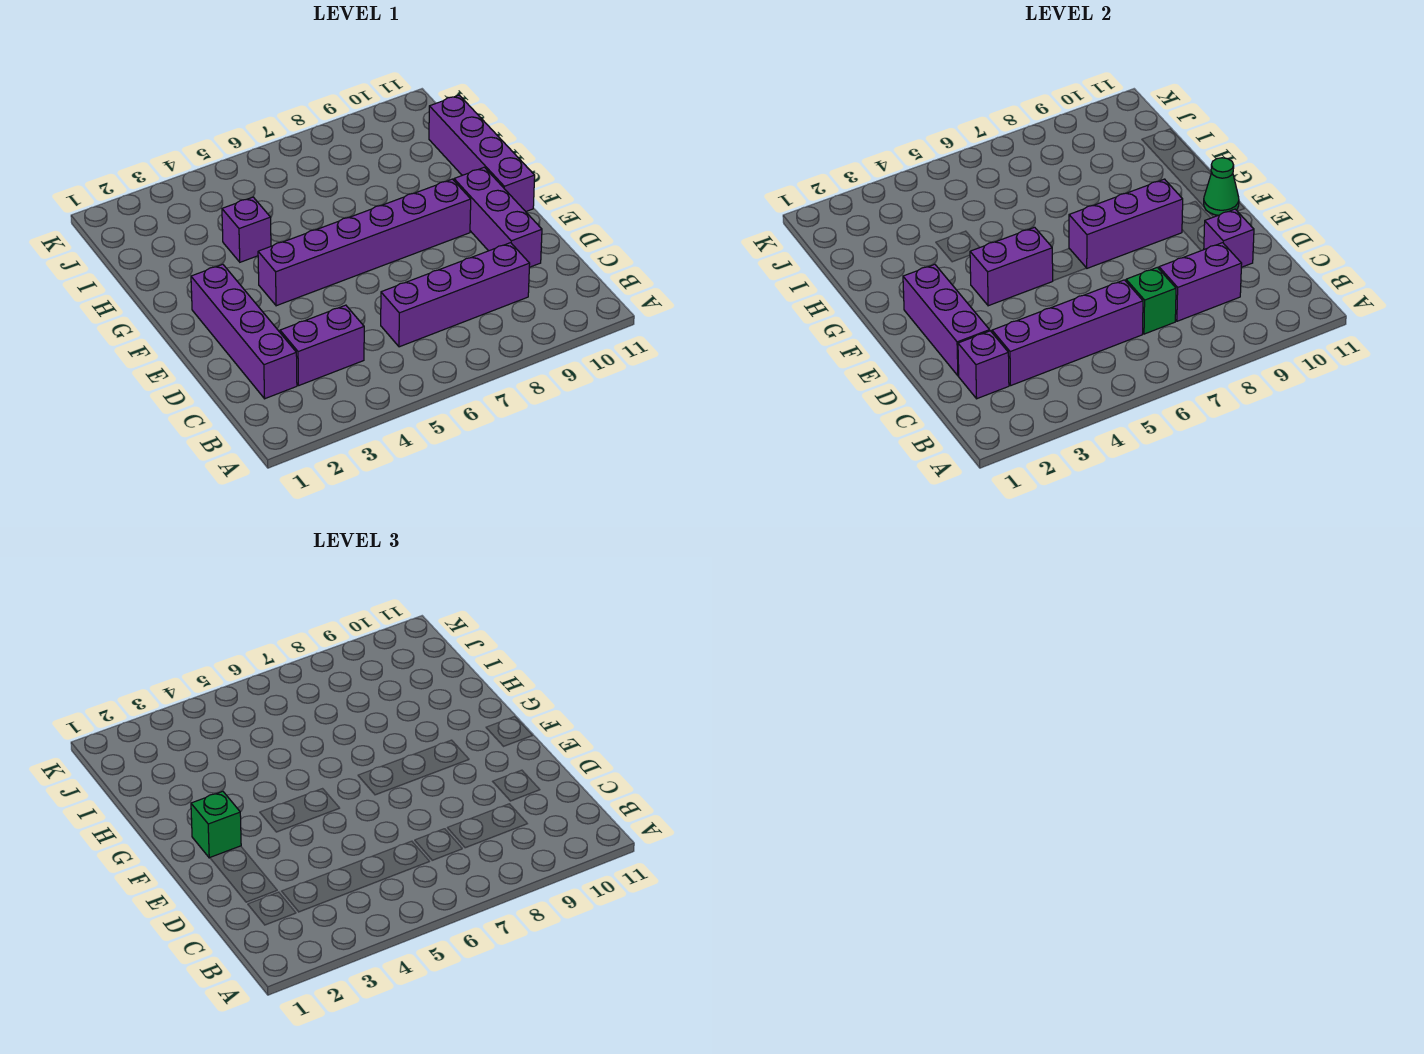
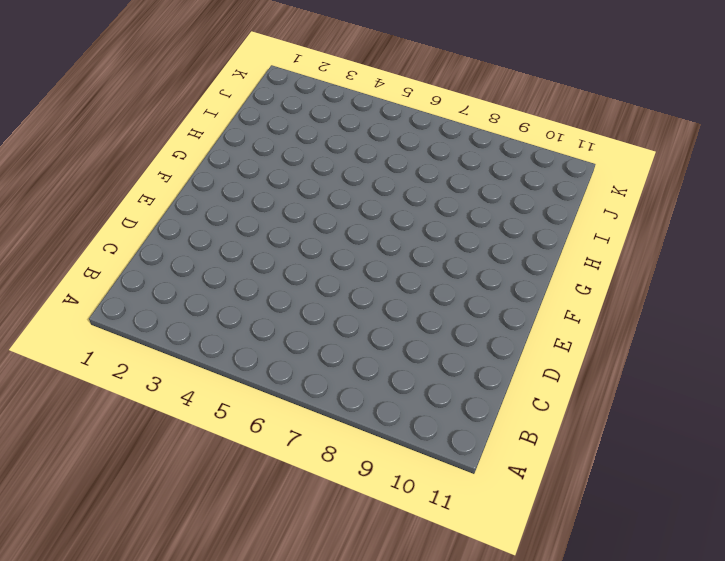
none -> purple brick C2:F2 level 1
none -> purple brick C3:C4 level 1
none -> purple brick C6:C9 level 1

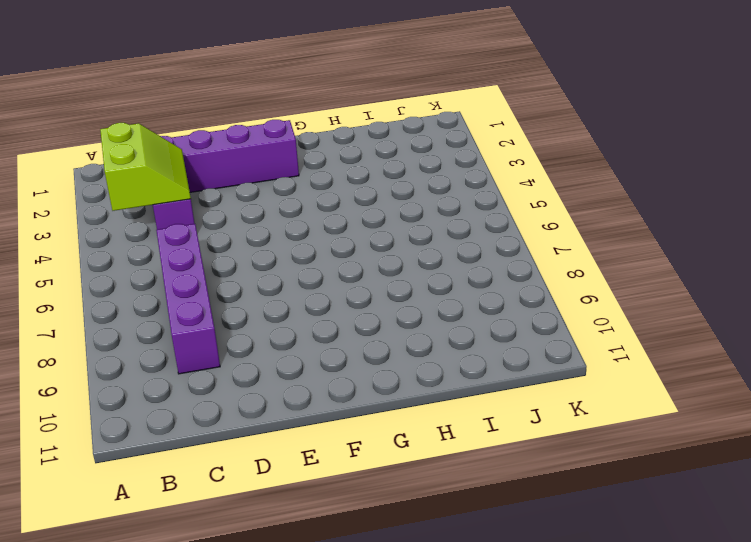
lime slope B3:C4 level 2 top B -> purple brick C3:C6 level 2
none -> purple brick D10:F10 level 1
none -> purple brick F4:F9 level 1
none -> purple brick F11:I11 level 1

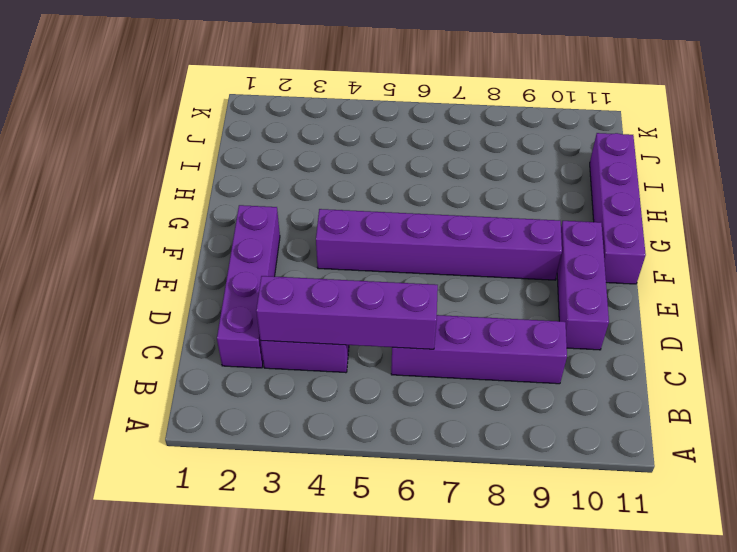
none -> purple brick H4 level 1
none -> purple brick C2 level 2
none -> green brick C7 level 2

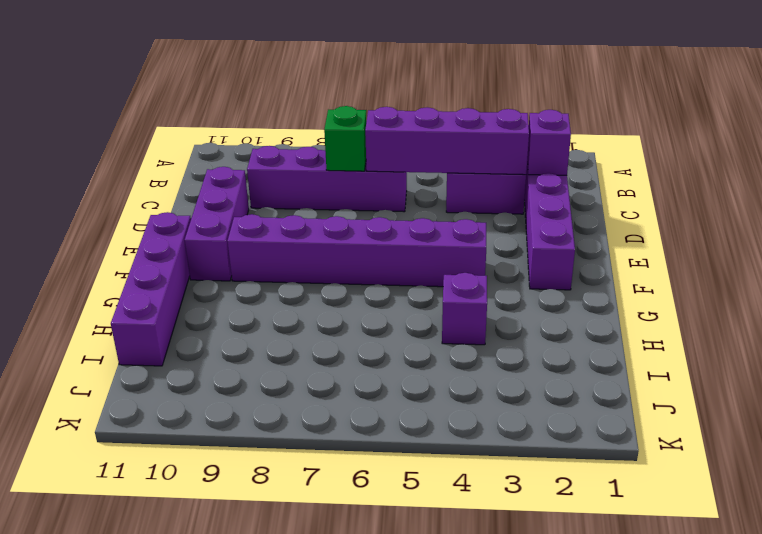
none -> purple brick C8:C9 level 2
none -> purple brick D2:F2 level 2
none -> purple brick D10 level 2

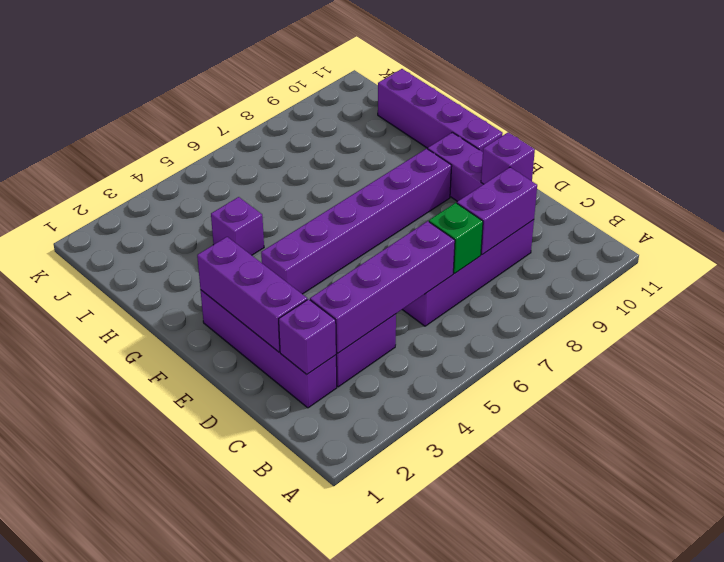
none -> purple brick F4:F5 level 2
none -> purple brick F7:F9 level 2
none -> green cone F11 level 2

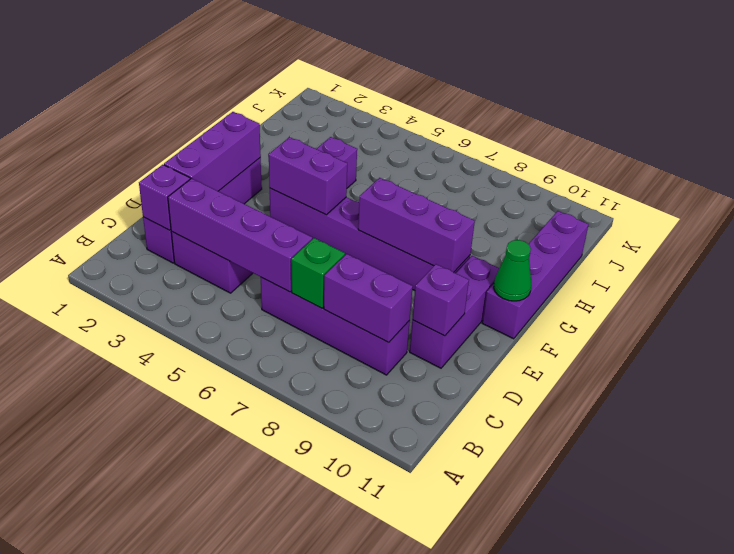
none -> green brick F2 level 3

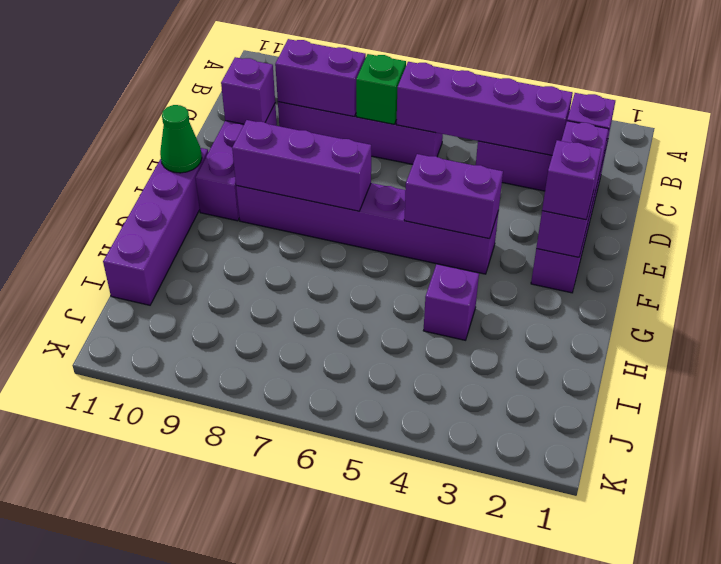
purple brick F2 level 3 -> green brick F2 level 3

